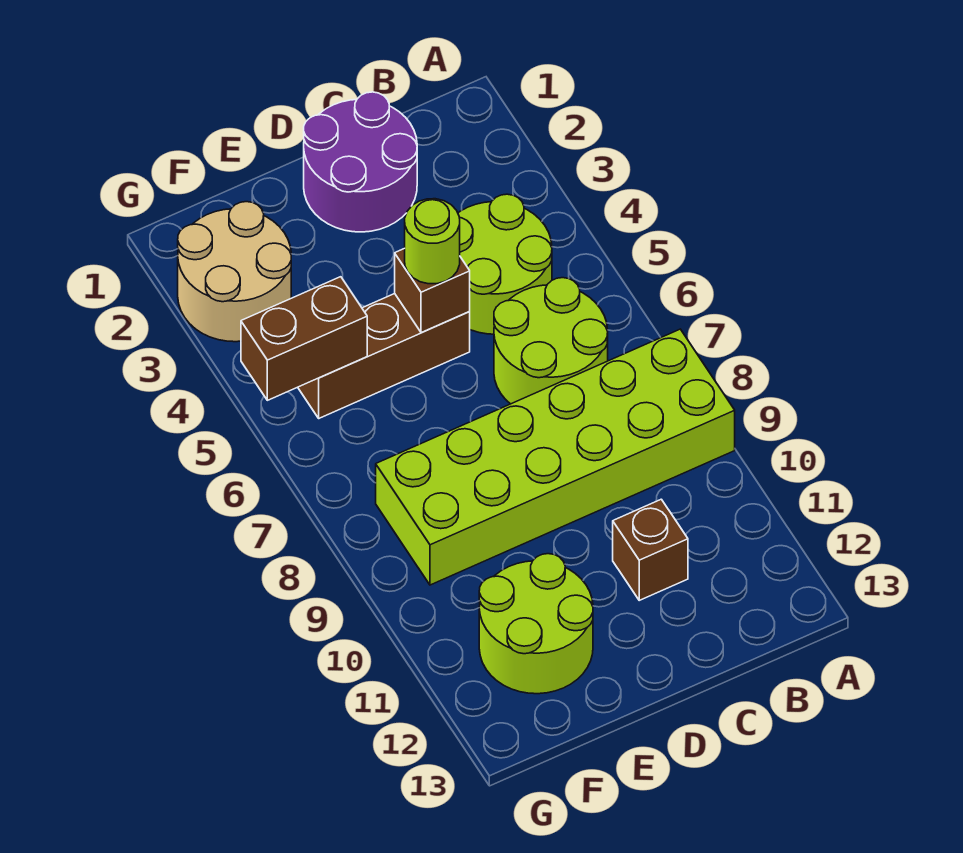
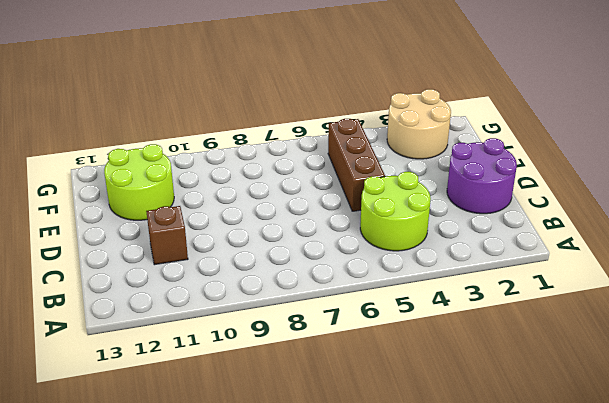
none -> lime brick A8:F9 level 1
none -> lime round brick B6:C7 level 1

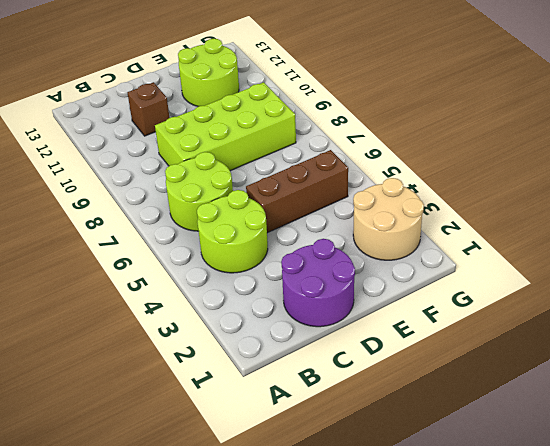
lime brick C8:F9 level 1 -> lime brick A8:F9 level 1
none -> brown brick D5 level 2
none -> brown brick F5:G5 level 2

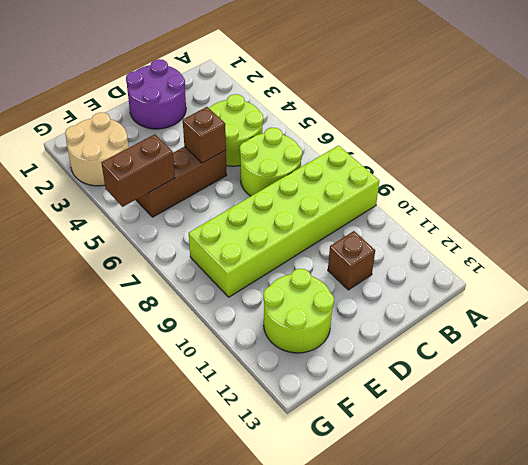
none -> lime round brick D5 level 3

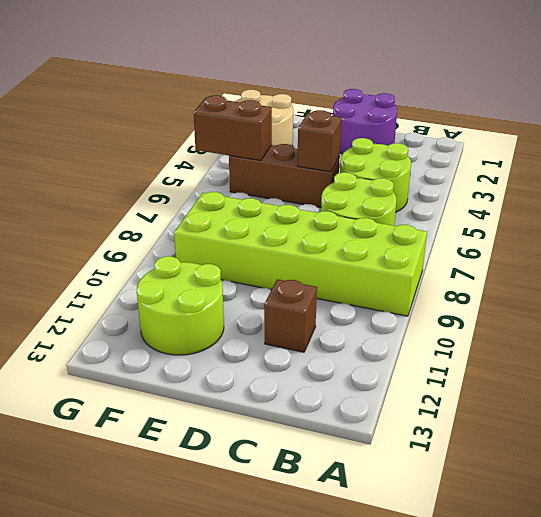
none -> lime round brick D5 level 3

